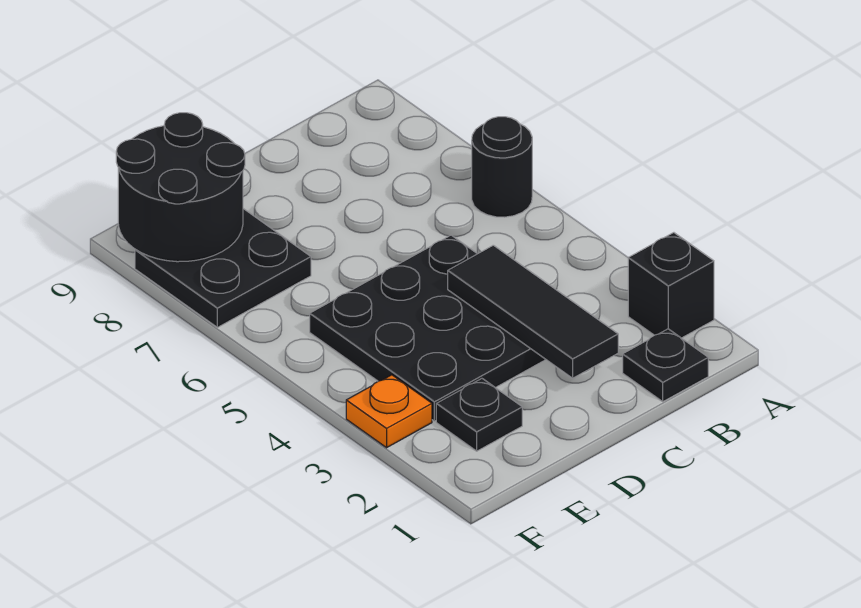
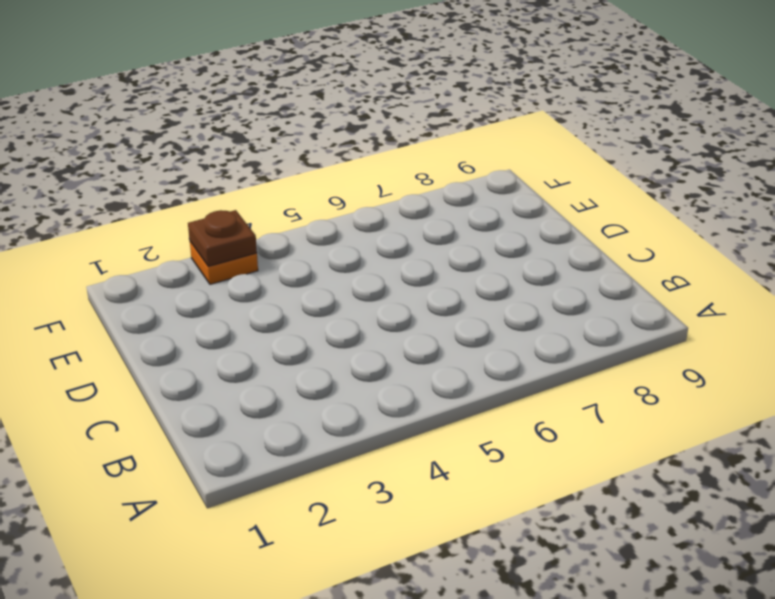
brown plate F3 level 2 -> none
none -> black brick A2 level 1
none -> black round brick A6 level 1

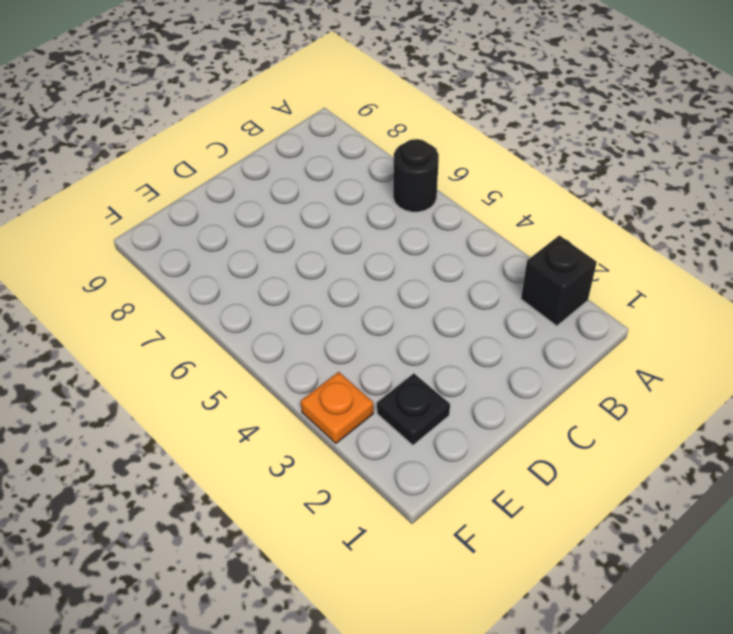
none -> black plate B1 level 1
none -> black plate C3:E5 level 1

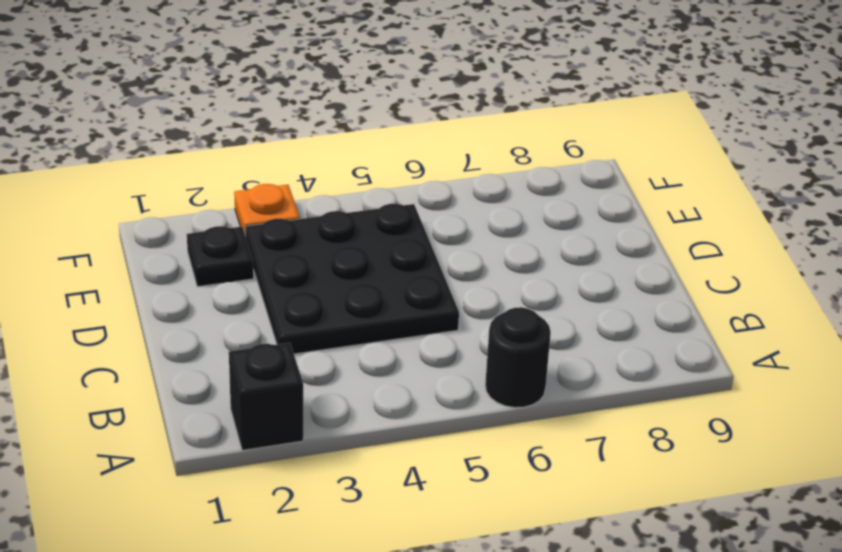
none -> black plate B1 level 1
none -> black plate E7:F8 level 1

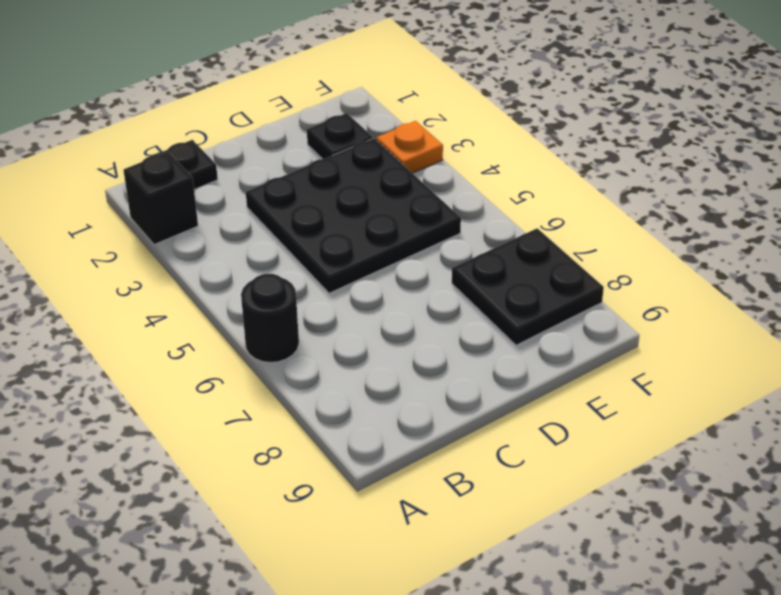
none -> black tile C2:C4 level 2
none -> black round brick E8:F9 level 2

